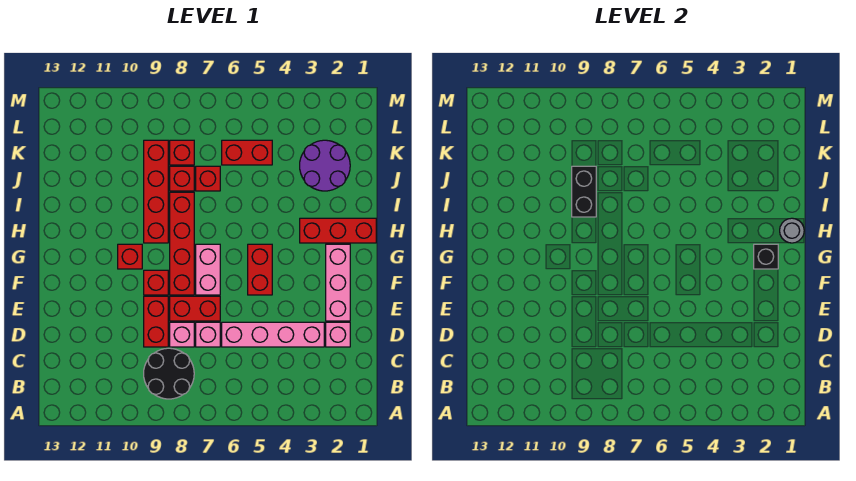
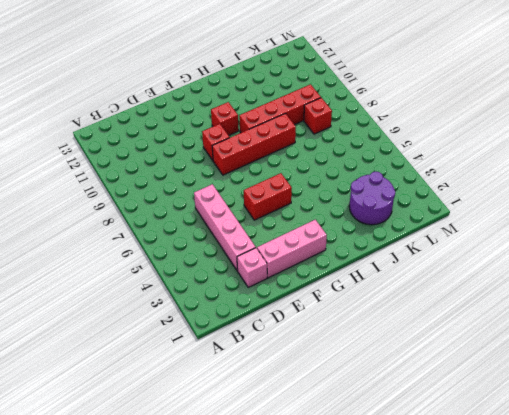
none -> black round brick B8:C9 level 1
none -> pink brick D7 level 1
none -> pink brick D8 level 1

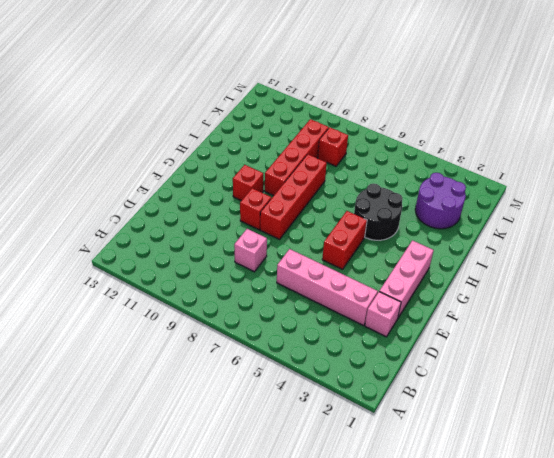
black round brick H4:I5 level 1 -> black round brick B8:C9 level 1
none -> pink brick D7 level 1
none -> red brick D9:E9 level 1
none -> red brick E7:E8 level 1

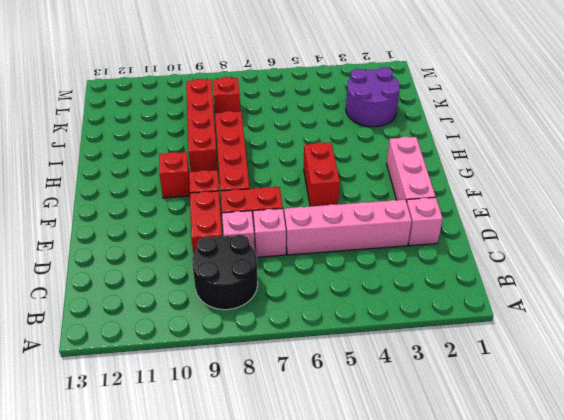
none -> pink brick F7:G7 level 1
none -> red brick H1:H3 level 1
none -> red brick J7 level 1

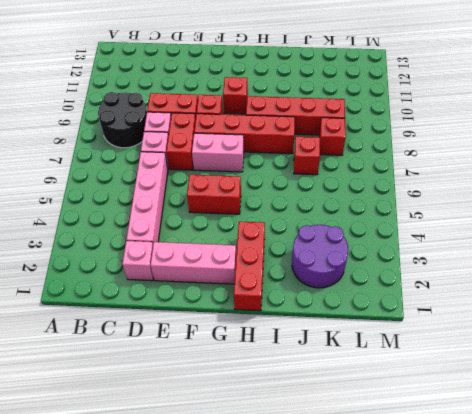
none -> red brick J8 level 1
none -> red brick K5:K6 level 1
none -> black brick G2 level 2

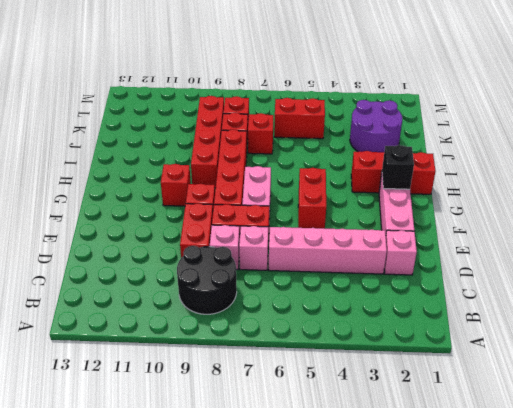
none -> grey round brick H1 level 2
none -> black brick I9:J9 level 2

